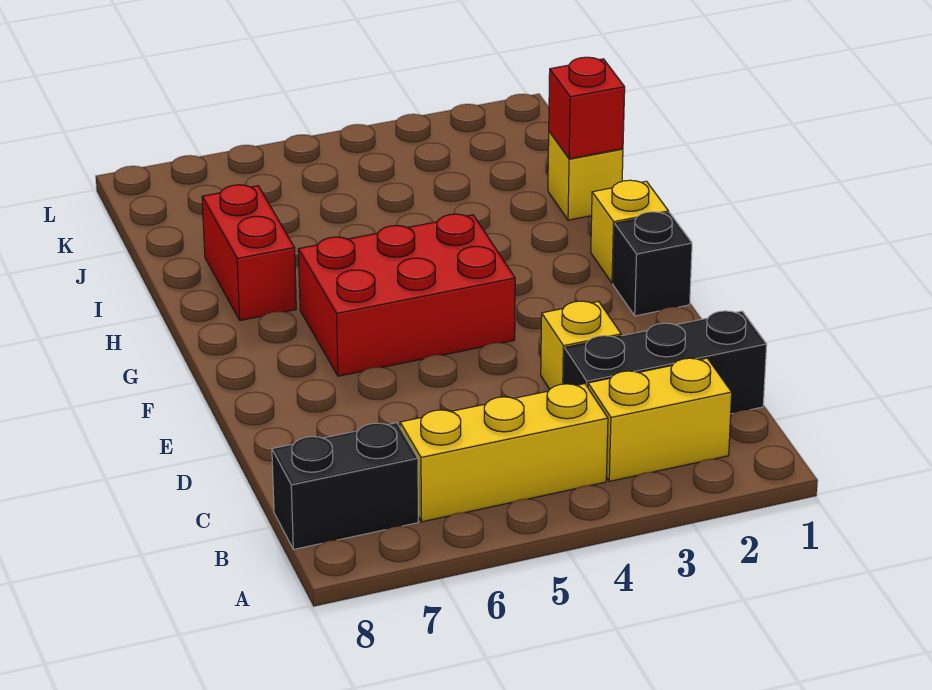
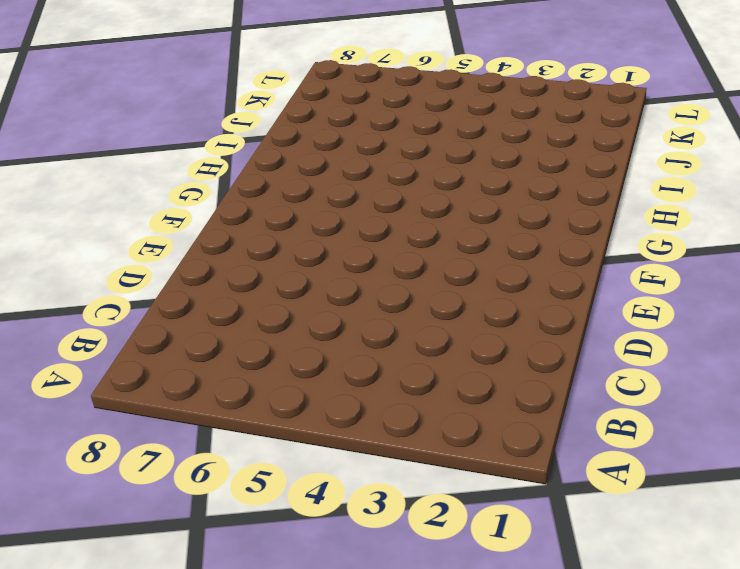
none -> yellow brick B2:B3 level 1
none -> yellow brick B4:B6 level 1

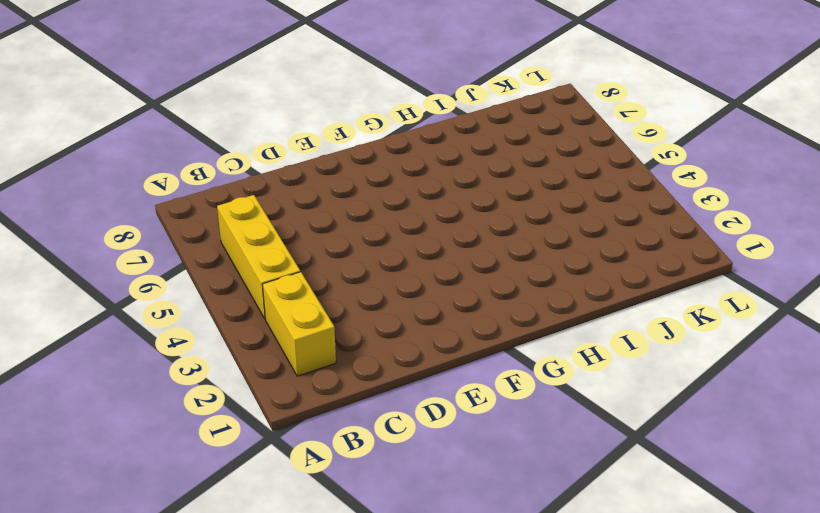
none -> black brick B7:B8 level 1
none -> black brick C1:C3 level 1

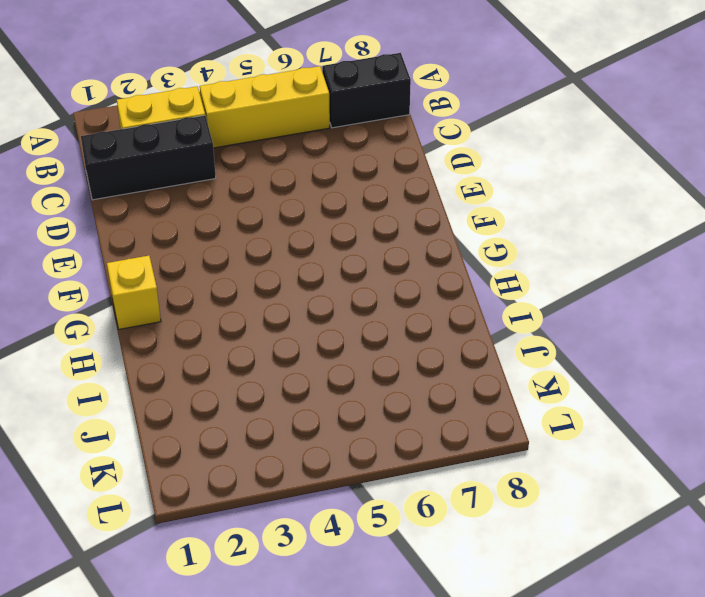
none -> yellow brick D3 level 1
none -> black brick F1 level 1

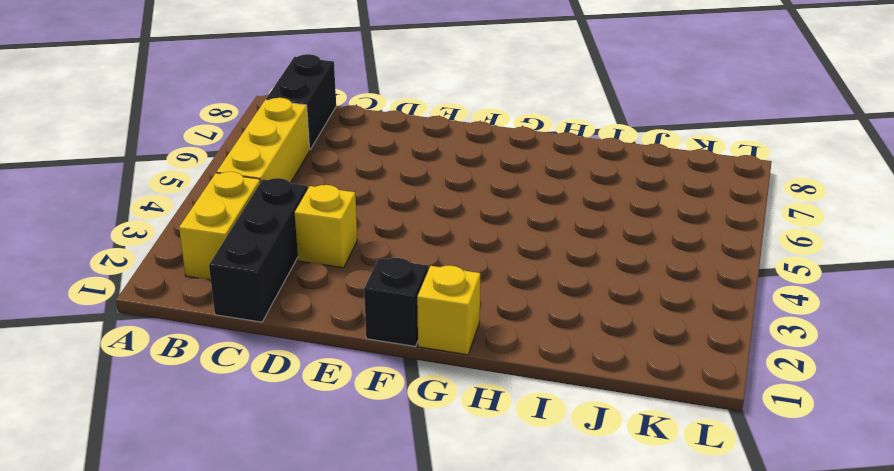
none -> red brick F4:G6 level 1
none -> red brick H7:I7 level 1

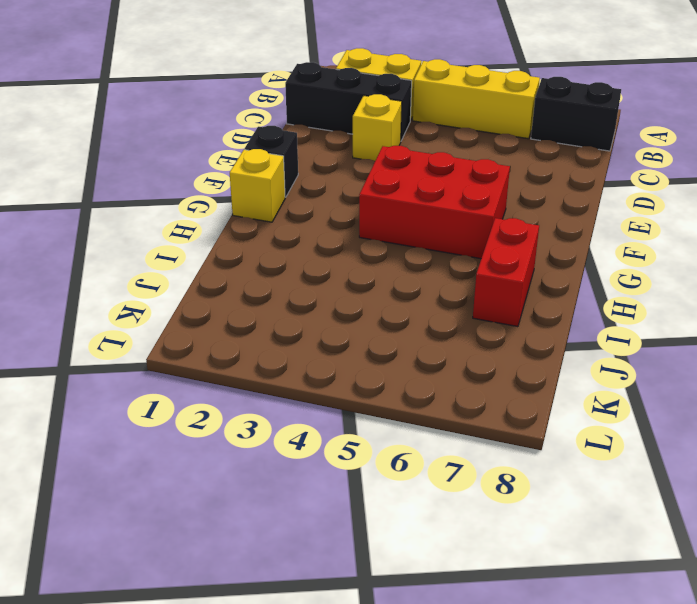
none -> yellow brick I1 level 1
none -> red brick I1 level 2

